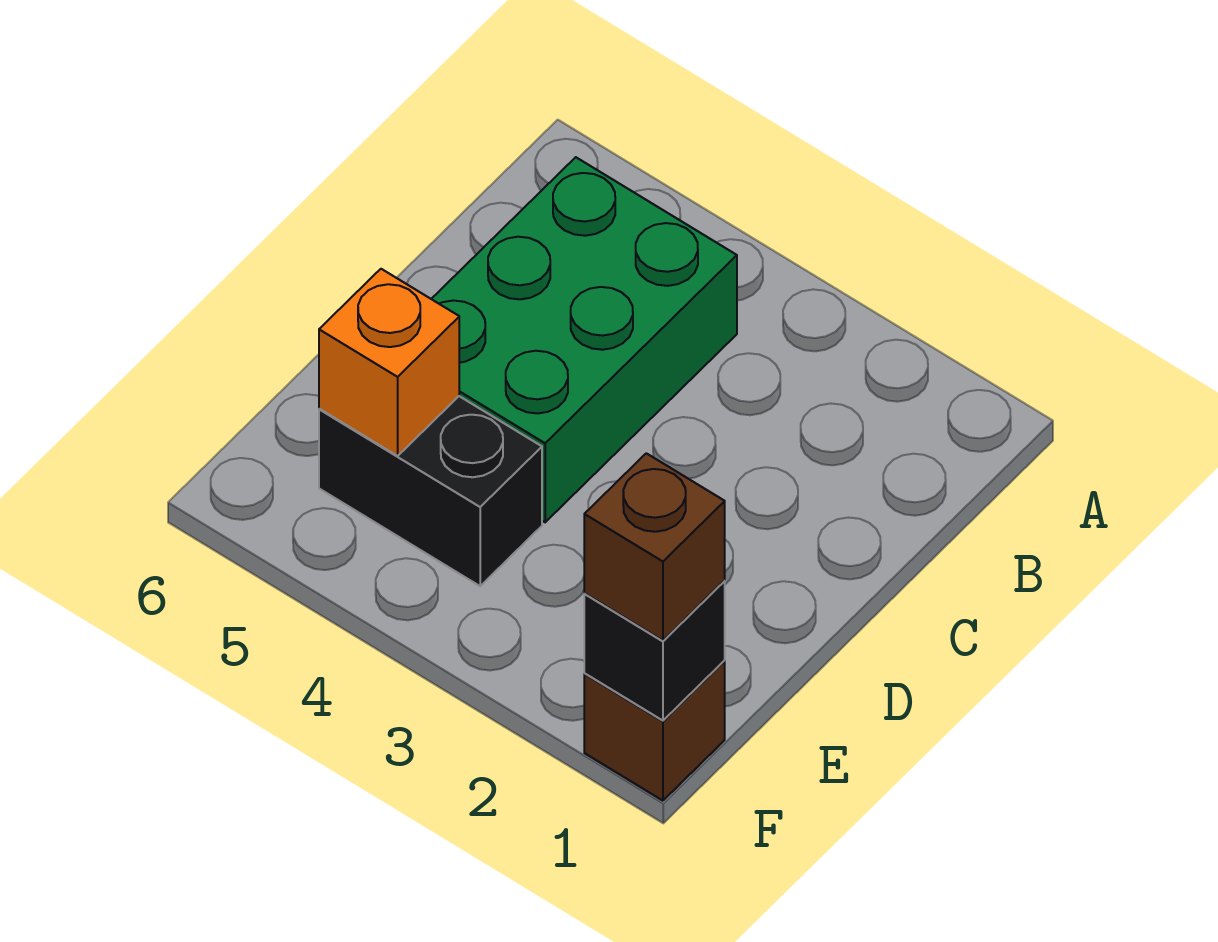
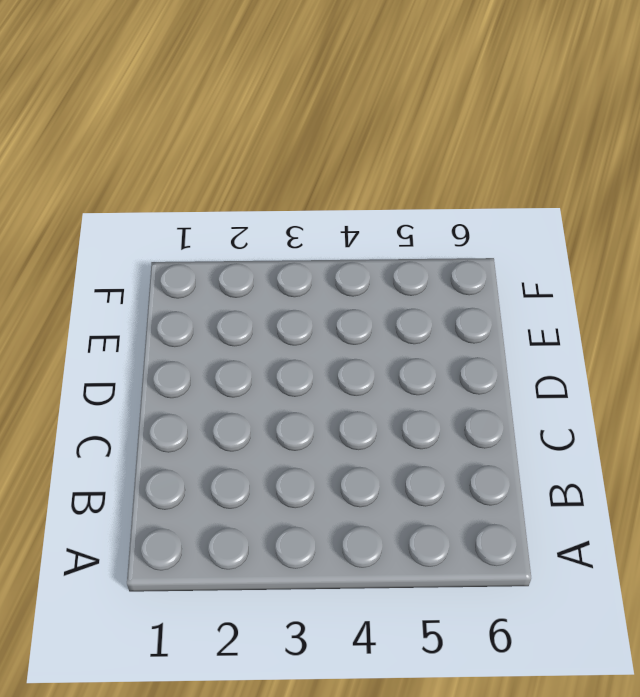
none -> green brick B4:D5 level 1
none -> black brick E4:E5 level 1

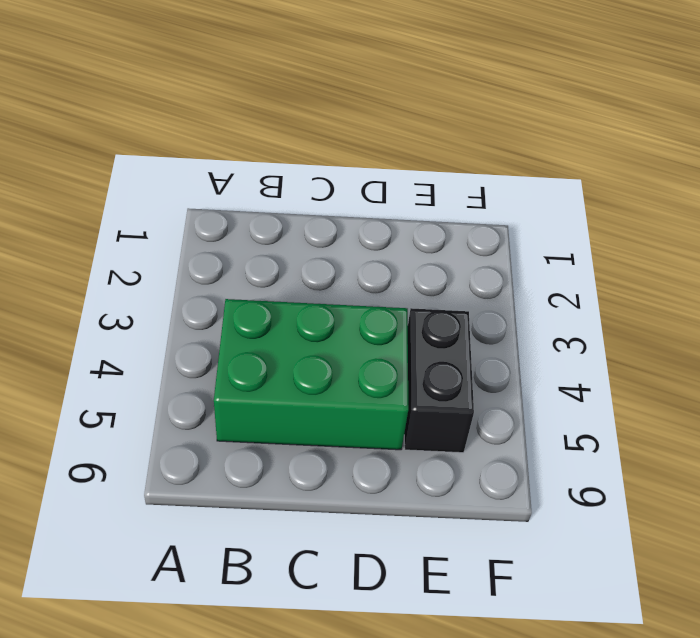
none -> brown brick F1 level 1
none -> orange brick E5 level 2

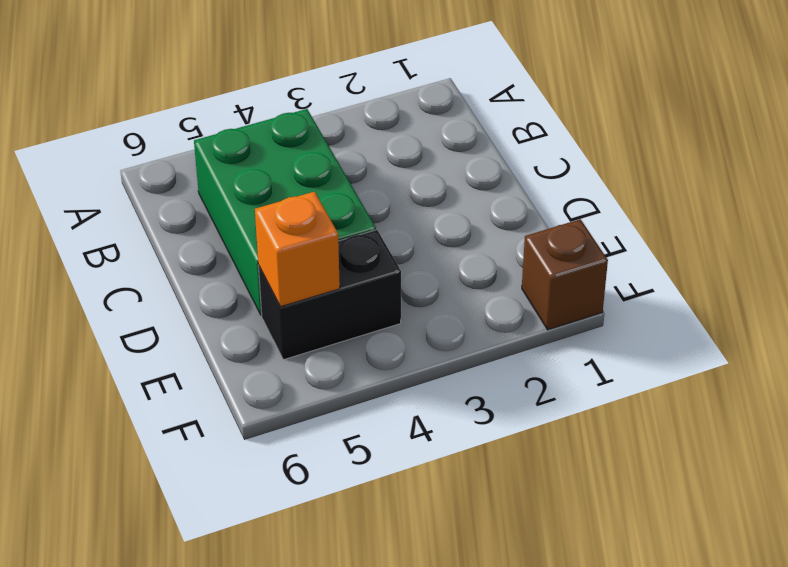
none -> black brick F1 level 2
none -> brown brick F1 level 3

